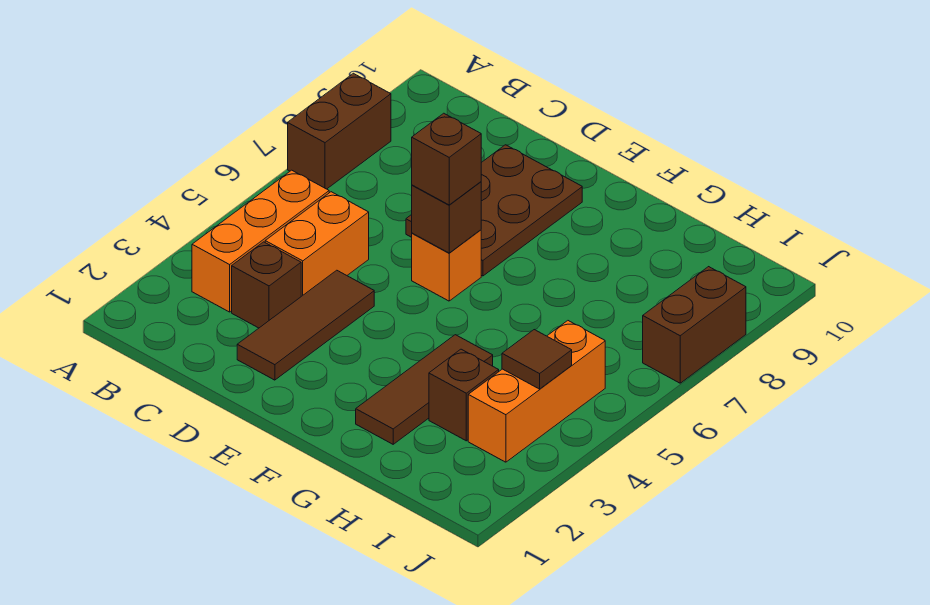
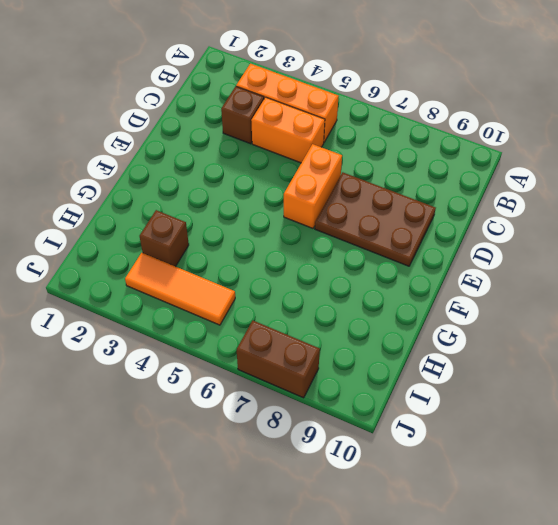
orange brick D6:E6 level 1 -> orange brick E6 level 1
orange tile I3:I5 level 1 -> orange brick I3:I5 level 1
none -> brown brick A7:A8 level 1
none -> brown tile D2:D4 level 1
none -> brown tile G2:G4 level 1

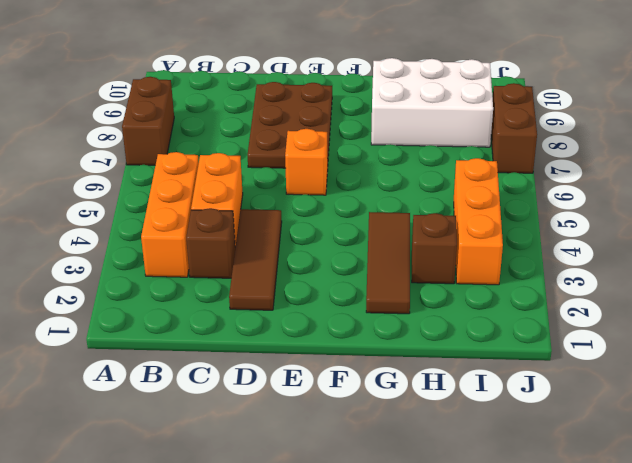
white brick G8:I9 level 1 -> none
none -> brown brick E6 level 2
none -> brown tile I4 level 2
none -> brown brick E6 level 3

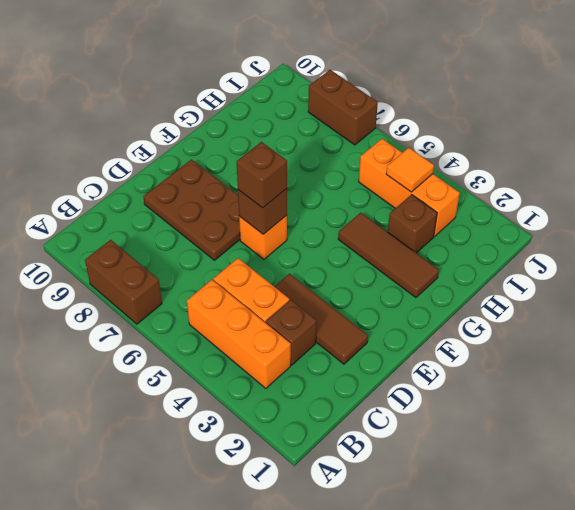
orange tile I4 level 2 -> brown tile I4 level 2

